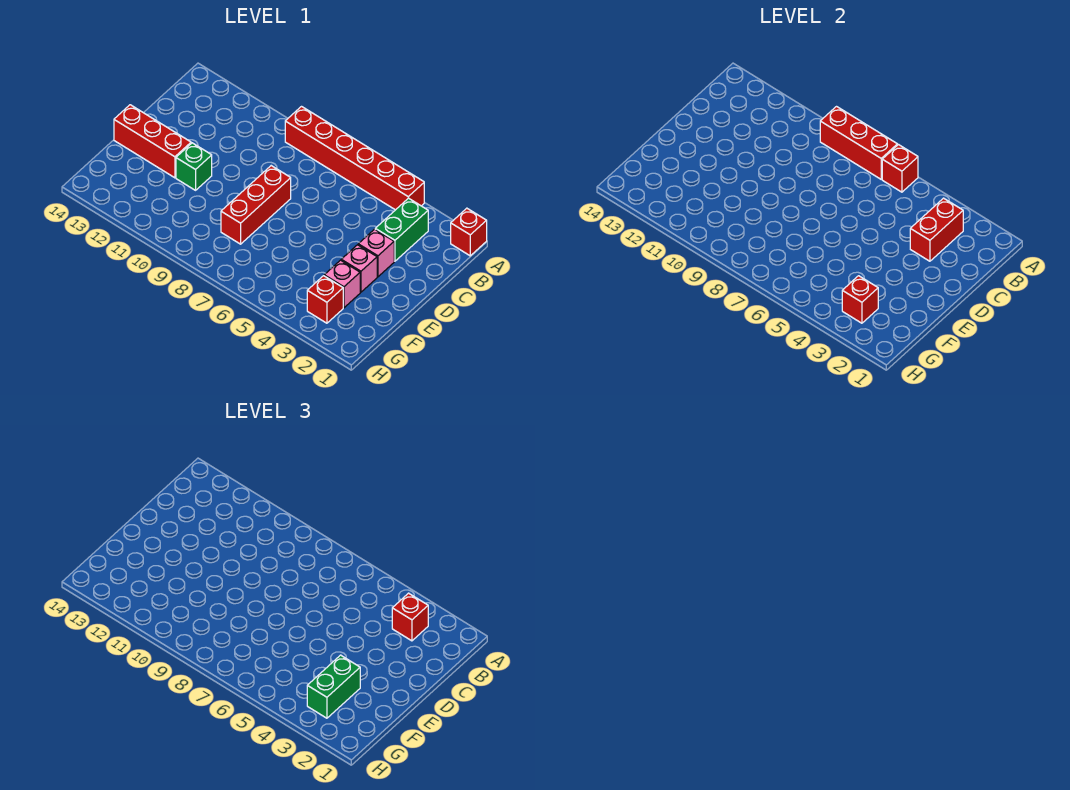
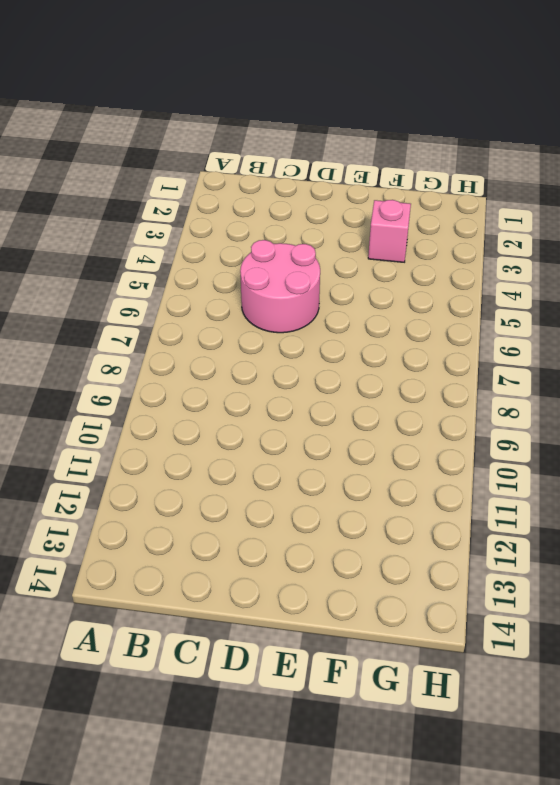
pink round brick C5:D6 level 1 -> none
none -> red brick A1 level 1
none -> red brick A4:A9 level 1
none -> green brick B3:C3 level 1

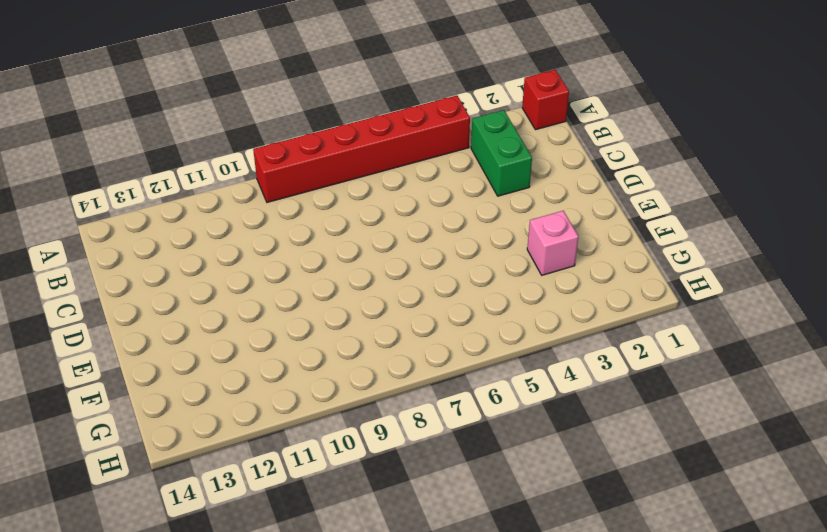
none -> pink brick D3 level 1
none -> red brick D8:F8 level 1
none -> pink brick E3 level 1

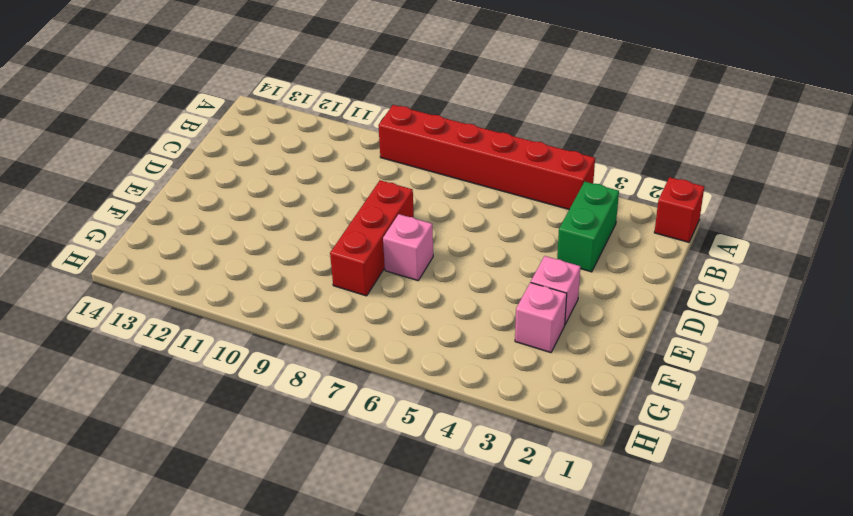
pink brick E7 level 1 -> pink brick D3 level 1
none -> green brick E11 level 1
none -> red brick E12:E14 level 1
none -> red brick G3 level 1

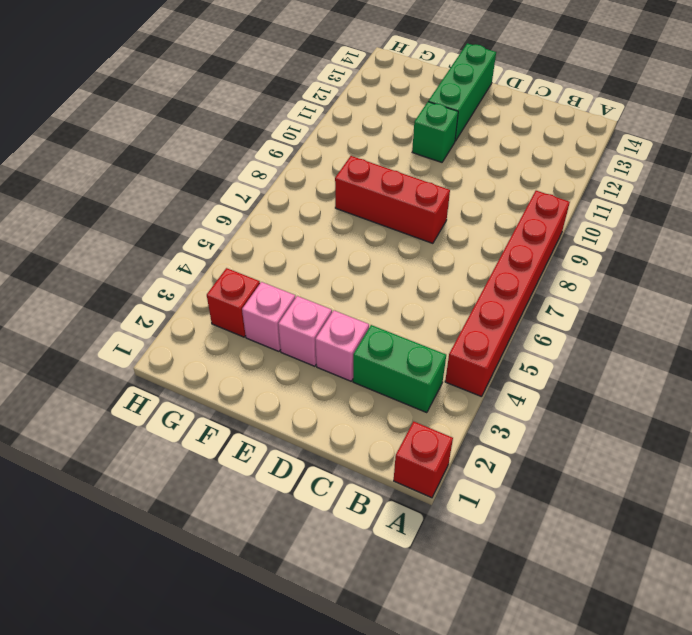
green brick E12:E14 level 1 -> red brick E12:E14 level 1
none -> red brick A6 level 2
none -> red brick A7:A9 level 2
none -> red brick B3:C3 level 2

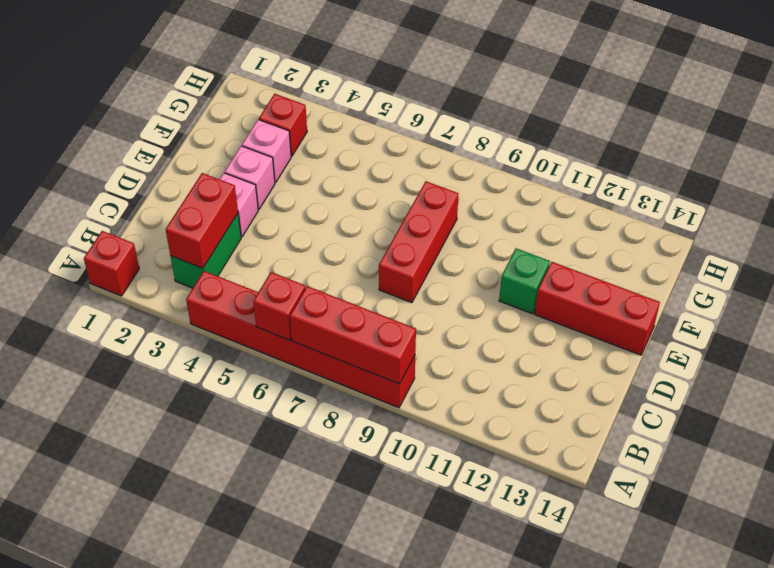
none -> red brick G3 level 2
none -> red brick B3 level 3
none -> green brick F3:G3 level 3

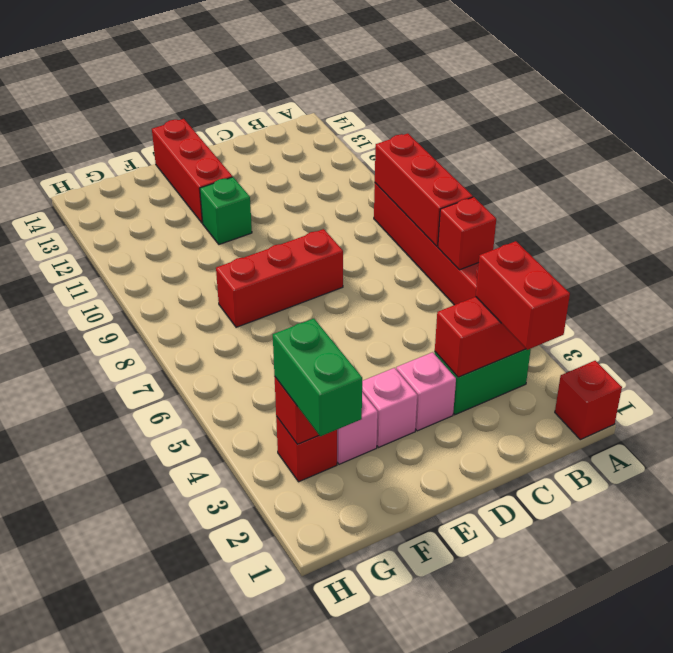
red brick B2:B3 level 3 -> red brick B3 level 3
green brick G2:G3 level 3 -> green brick F3:G3 level 3

